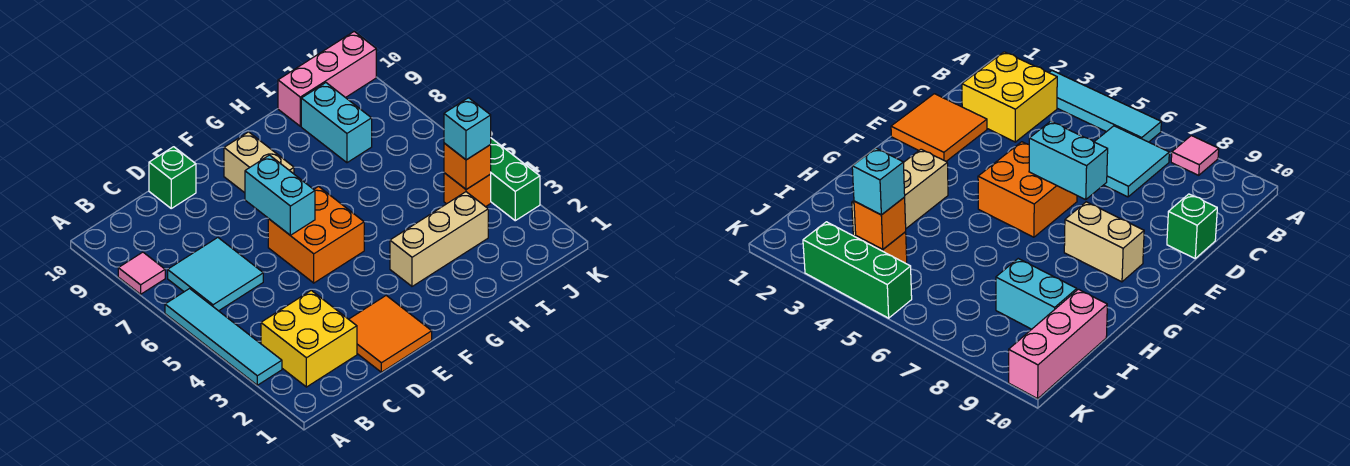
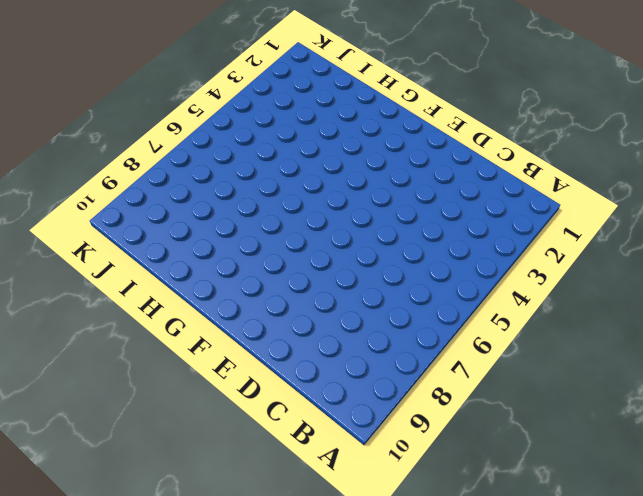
none -> cyan tile A3:A6 level 1
none -> pink tile A8 level 1
none -> yellow brick B2:C3 level 1

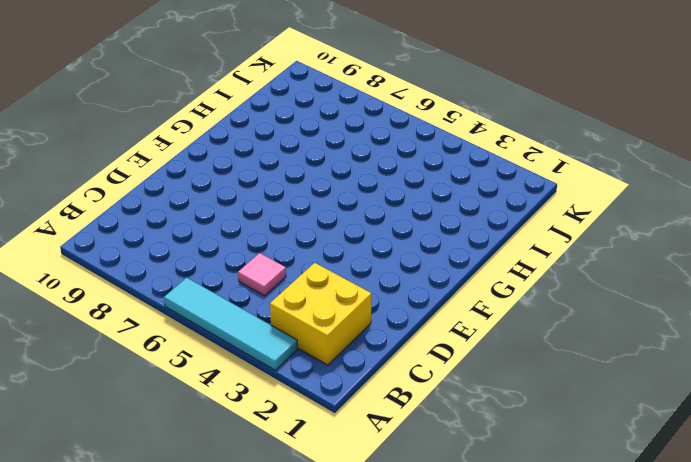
pink tile C5 level 1 -> pink tile A8 level 1
none -> cyan tile B6:C7 level 1
none -> orange tile D1:E2 level 1
none -> green brick D10 level 1

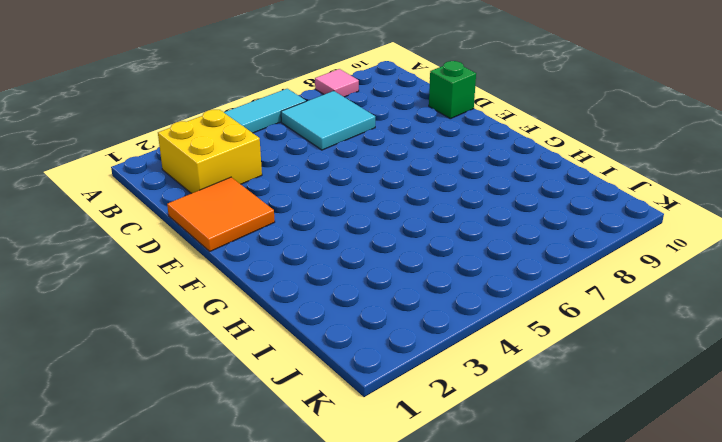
none -> orange brick E5:F6 level 1
none -> tan brick F8:F9 level 1
none -> tan brick G3:I3 level 1

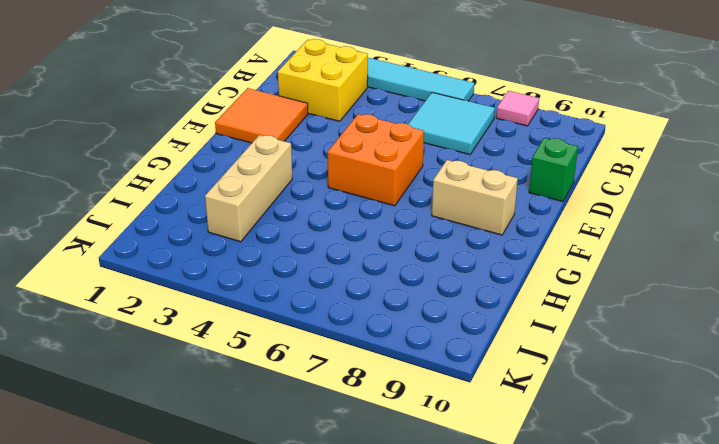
none -> cyan brick I8:I9 level 1
none -> pink brick I10:K10 level 1
none -> orange brick J4 level 1

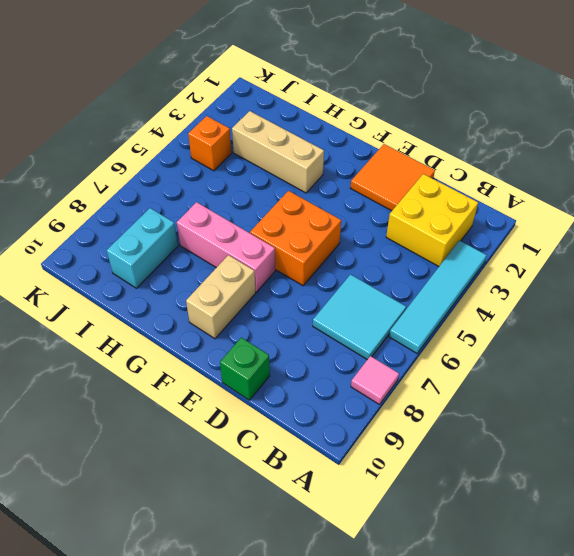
pink brick F7:H7 level 1 -> pink brick I10:K10 level 1
none -> green brick K3:K5 level 1
none -> cyan brick E6:E7 level 2
none -> orange brick J4 level 2

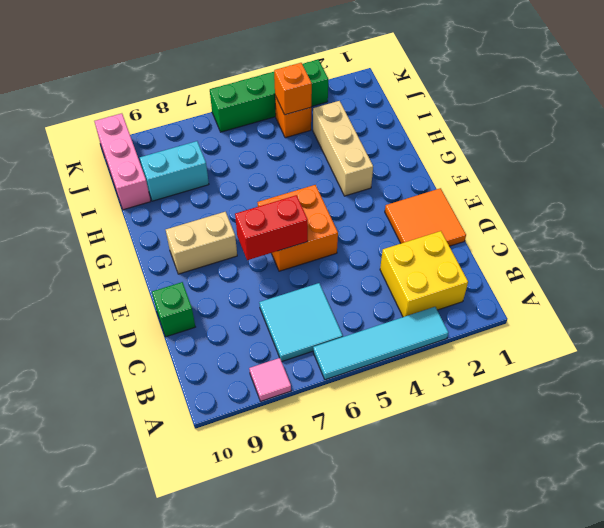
red brick E6:E7 level 2 -> cyan brick E6:E7 level 2
green brick K3:K6 level 1 -> green brick K3:K5 level 1
none -> cyan brick J4 level 3

